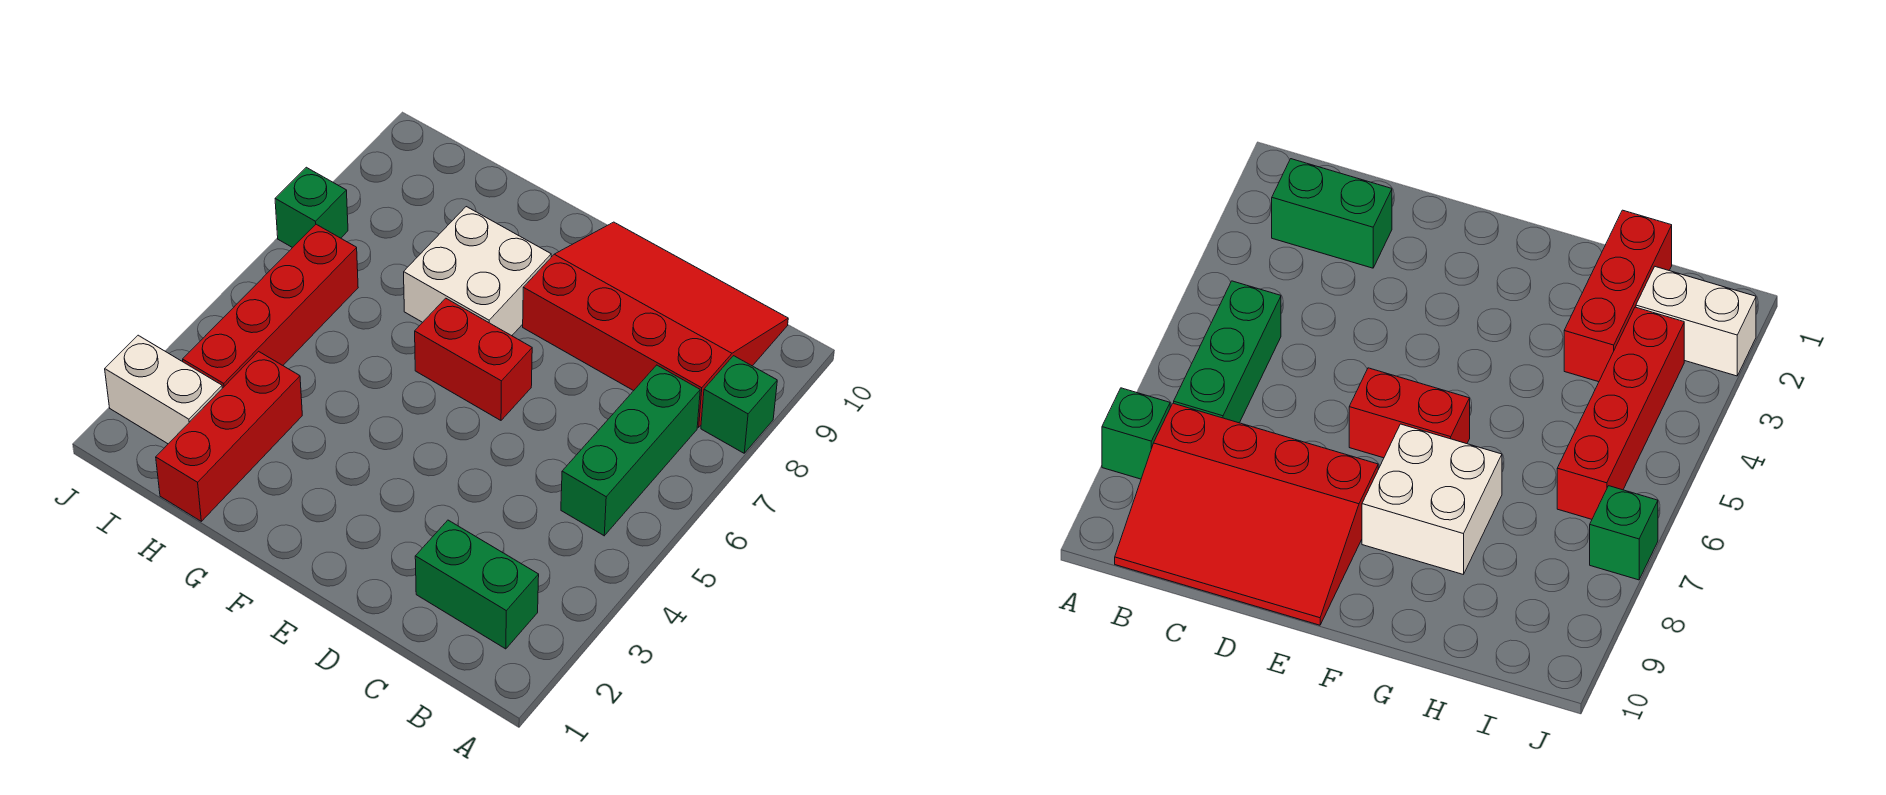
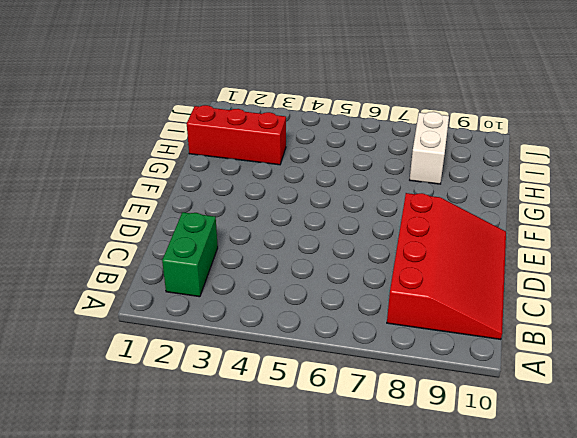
white brick H8:I8 level 1 -> white brick I2:J2 level 1
none -> green brick A8 level 1
none -> green brick B5:B7 level 1

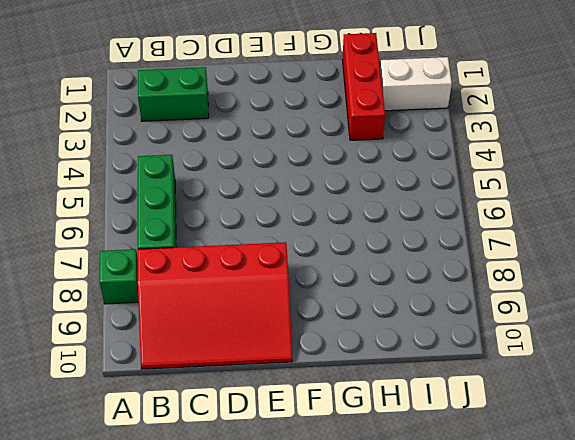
none -> red brick E6:F6 level 1
none -> white brick F7:G8 level 1

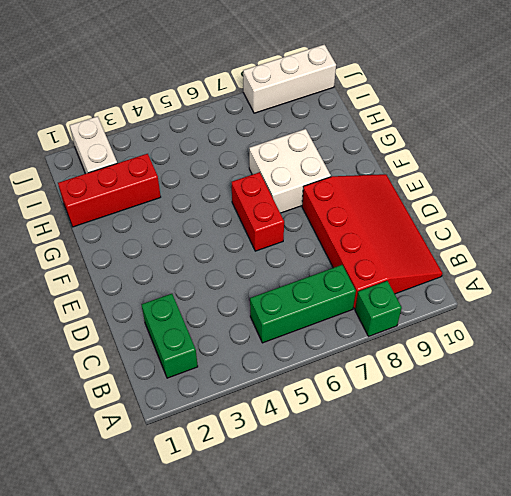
white brick J8:J10 level 1 -> none
none -> red brick I3:I6 level 1
none -> green brick J7 level 1

